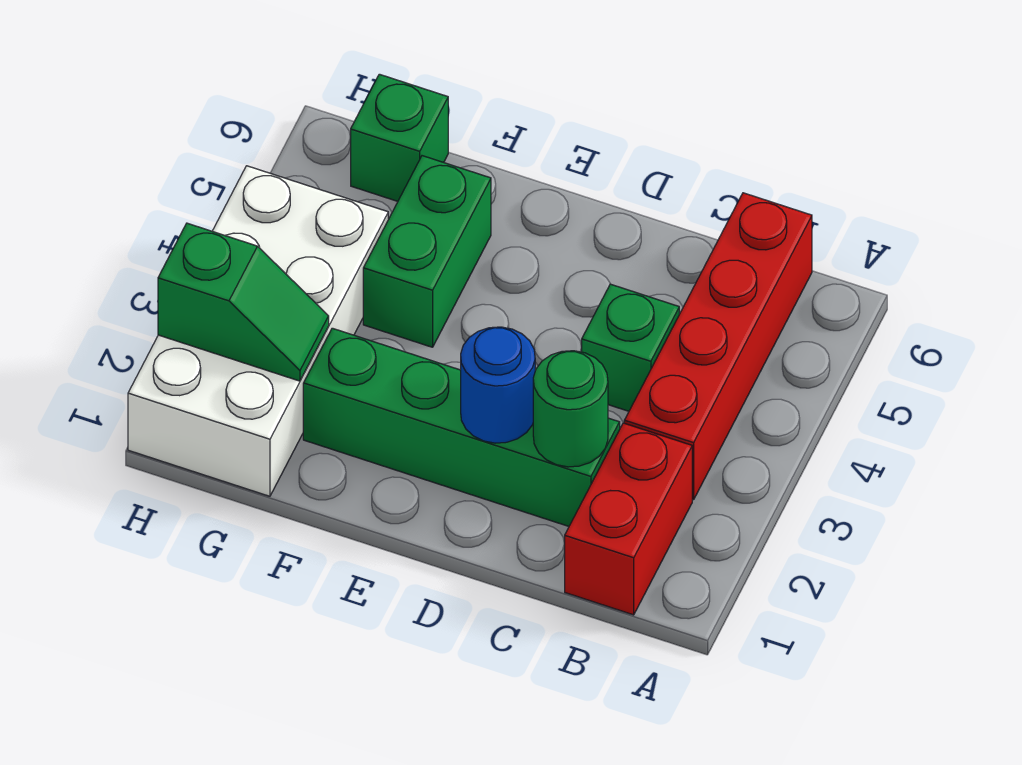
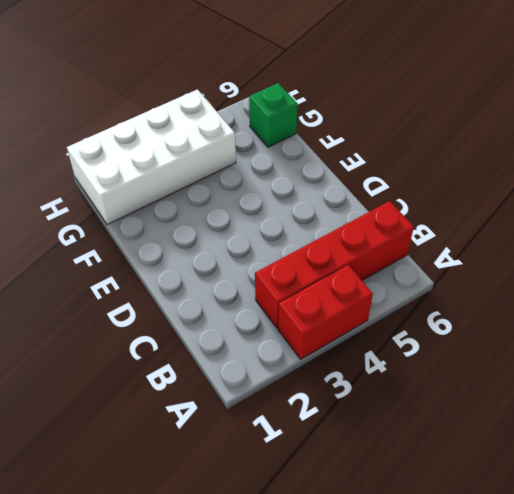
red brick A3:A4 level 1 -> red brick B1:B2 level 1
none -> green brick C2:F2 level 1
none -> green brick C4 level 1

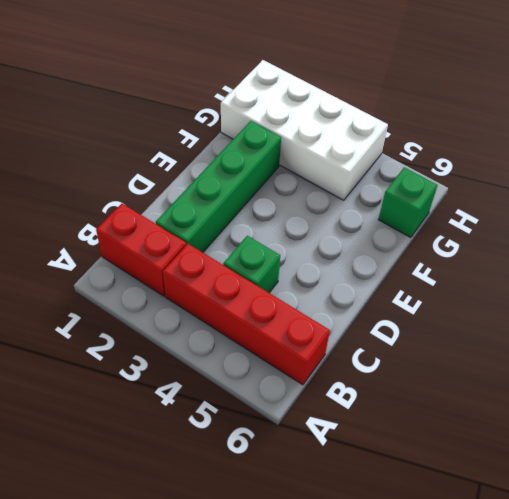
none -> green brick F4:F5 level 1
none -> green round brick C2 level 2

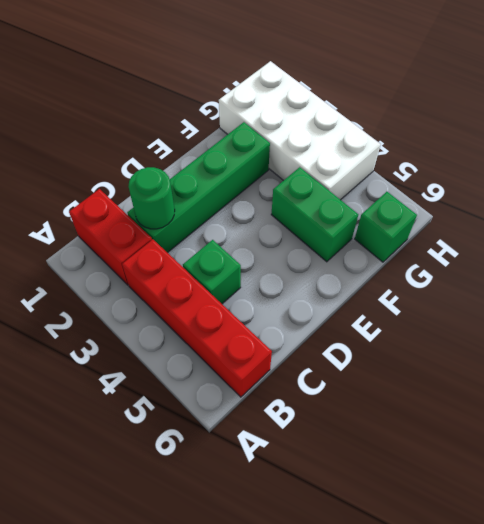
none -> blue round brick D2 level 2
none -> green slope G2:H2 level 2 top H

